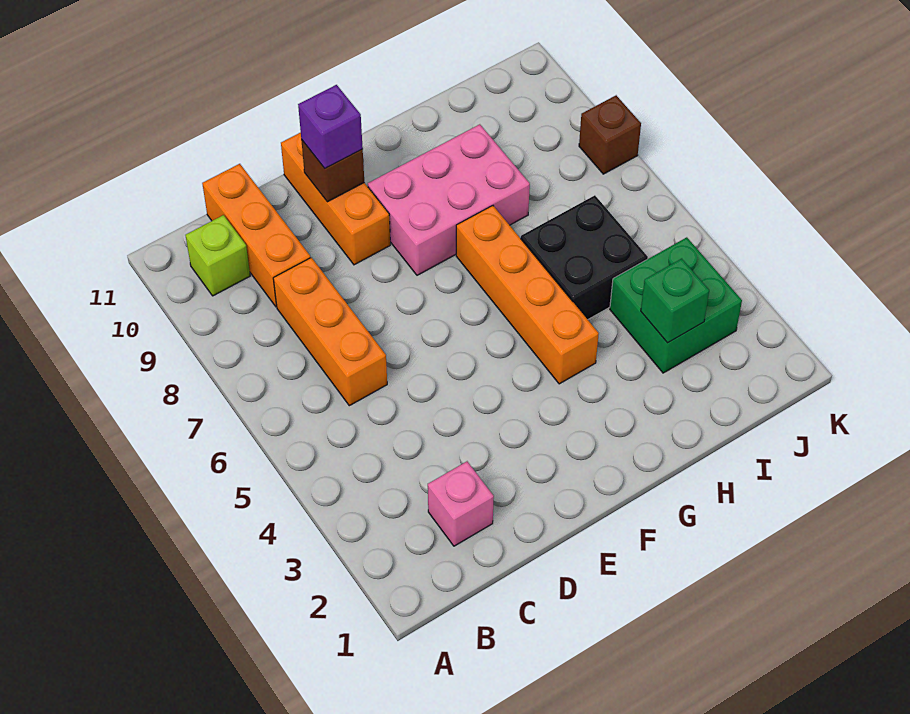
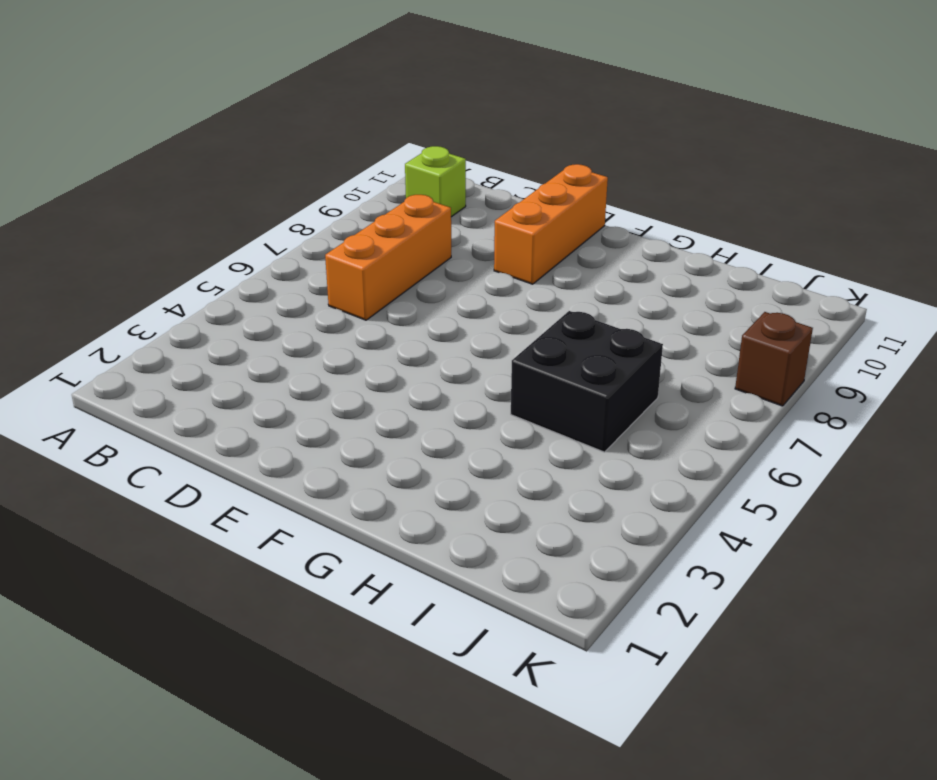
none -> pink brick C2 level 1
none -> orange brick C9:C11 level 1
none -> pink brick F8:H9 level 1

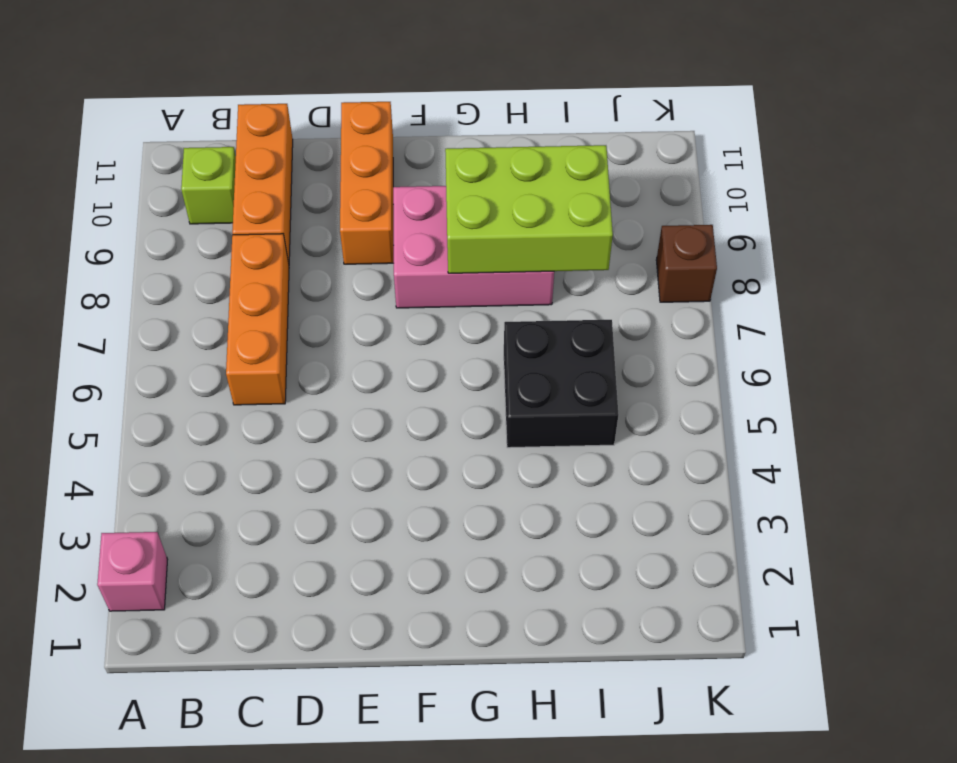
pink brick A2 level 1 -> pink brick C2 level 1
lime brick G8:I9 level 2 -> none
none -> orange brick G4:G7 level 1
none -> green brick I3:J4 level 1
none -> brown brick E10 level 2

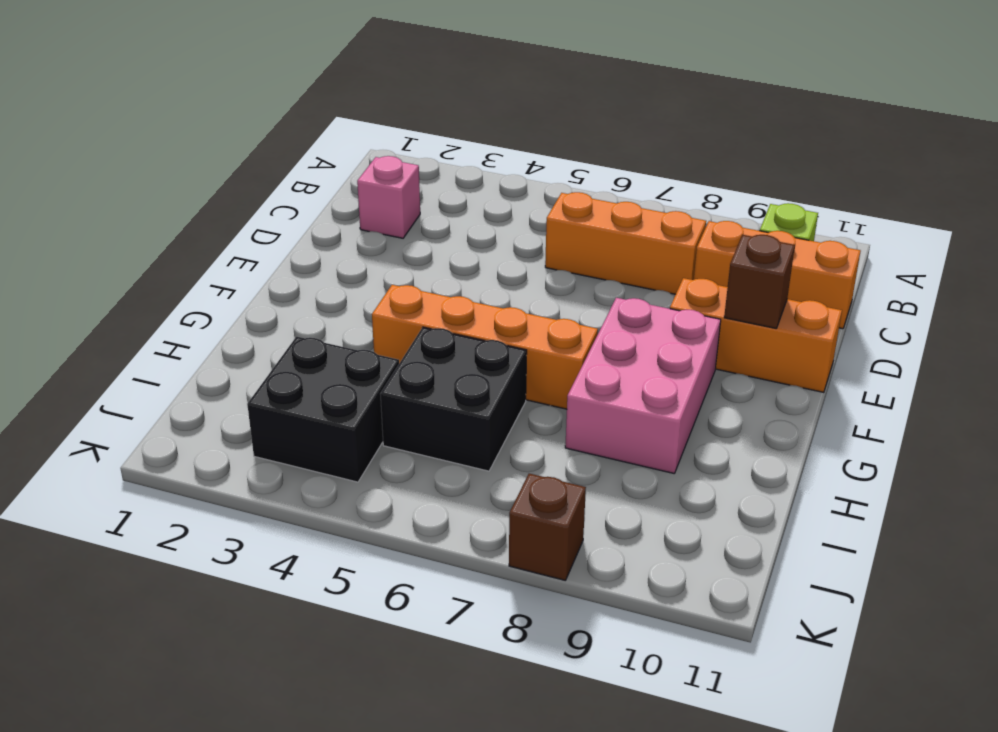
black brick I3:J4 level 1 -> green brick I3:J4 level 1
none -> green brick I3 level 2
none -> purple brick E10 level 3

